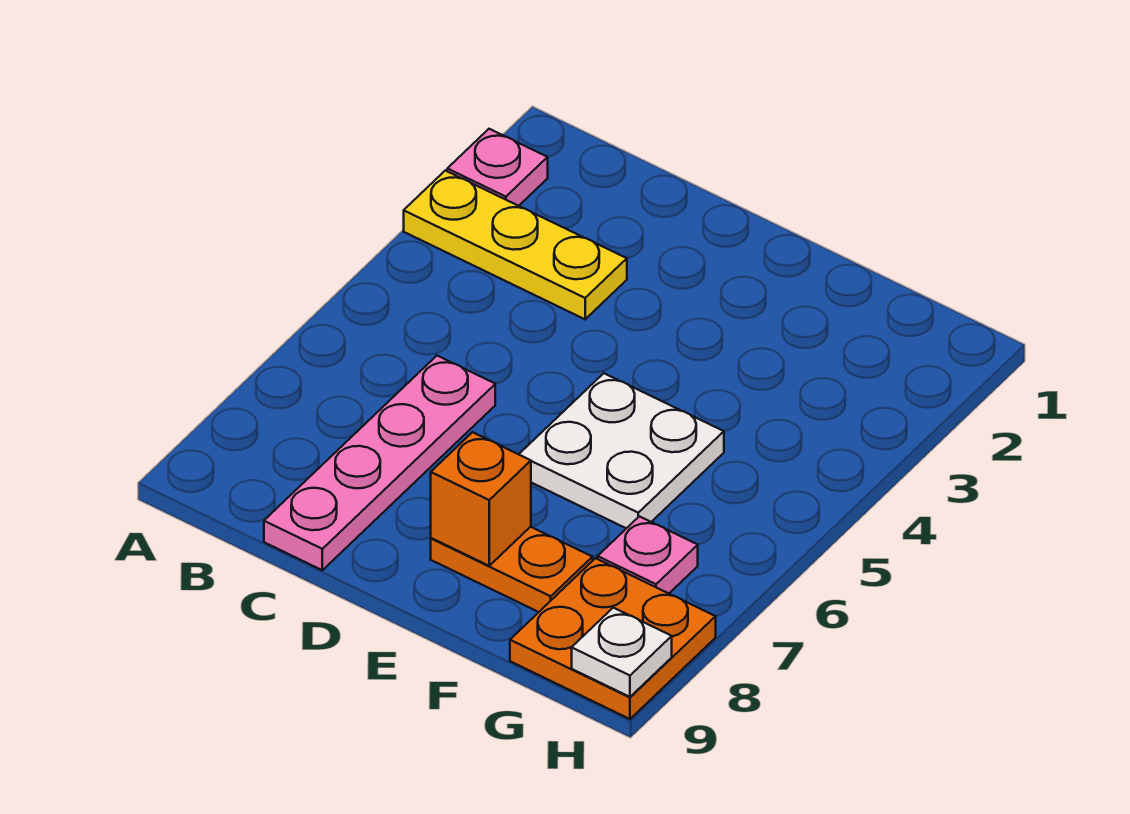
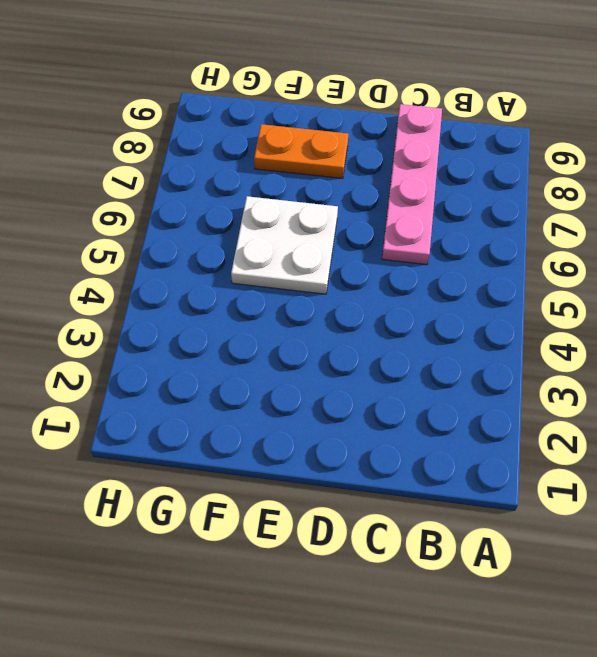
none -> pink plate A2 level 1
none -> yellow plate A3:C3 level 1

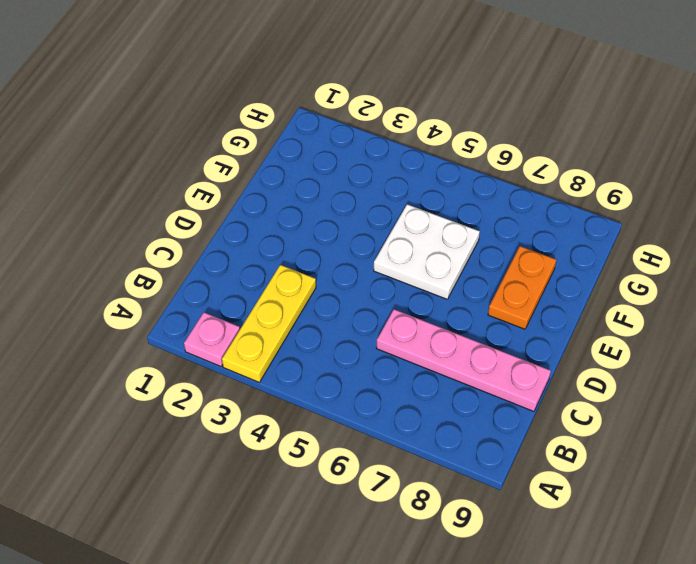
none -> pink plate G7 level 1
none -> orange plate G8:H9 level 1

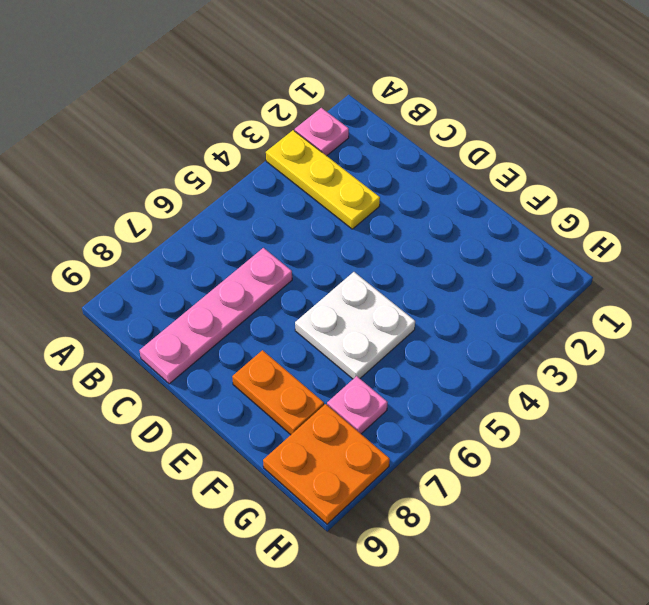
none -> orange brick E8 level 2
none -> white plate H9 level 2

